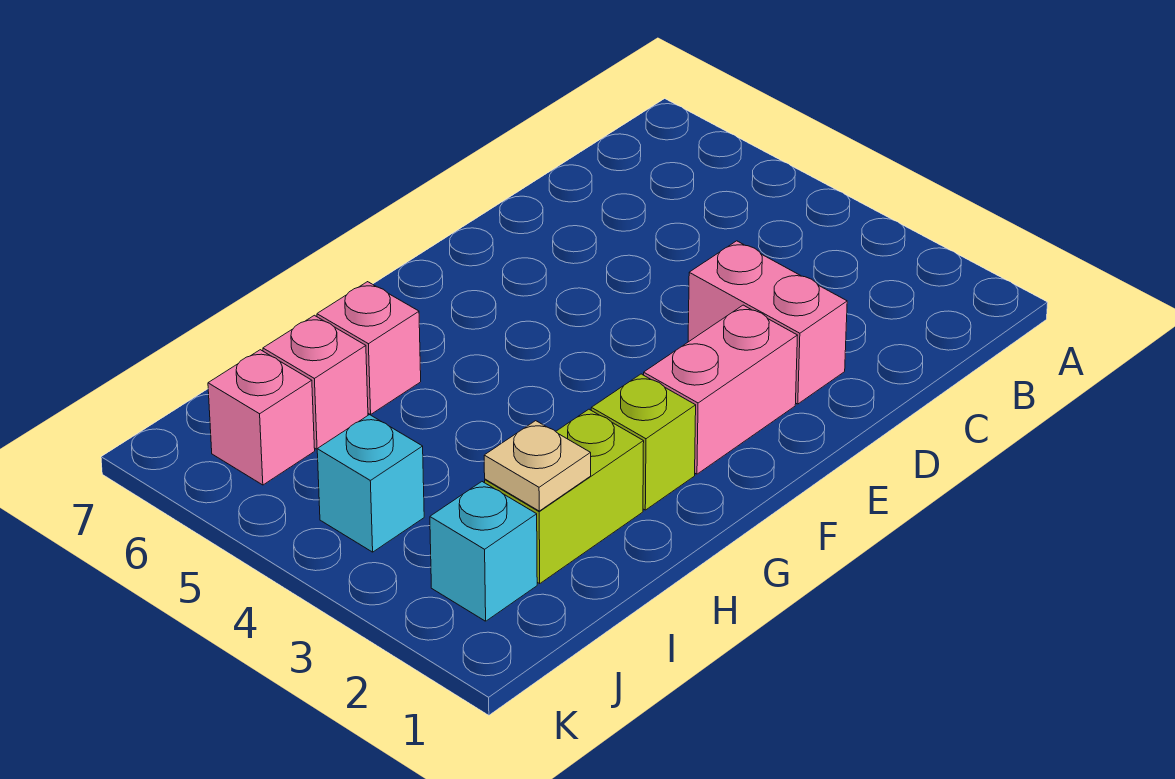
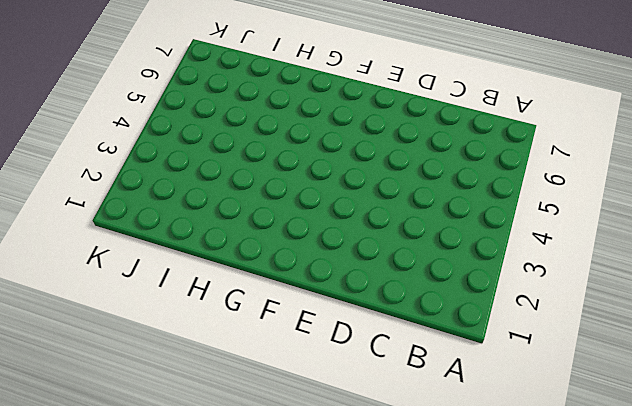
none -> pink brick D2:D3 level 1
none -> pink brick E2:F2 level 1

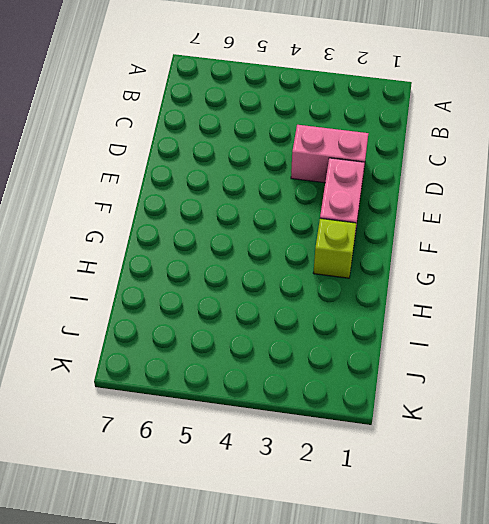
none -> lime brick H2:I2 level 1
none -> pink brick H6 level 1

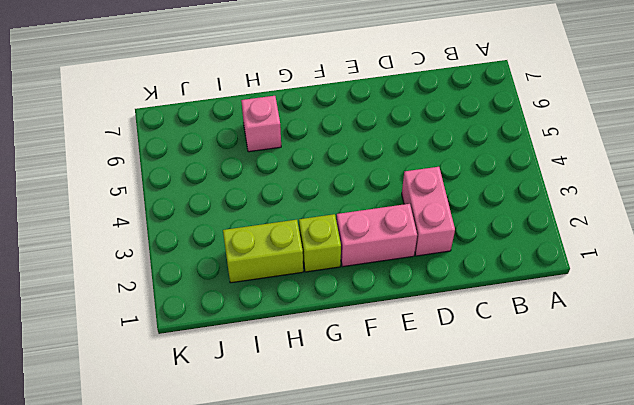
none -> pink brick I6 level 1
none -> cyan brick J2 level 1

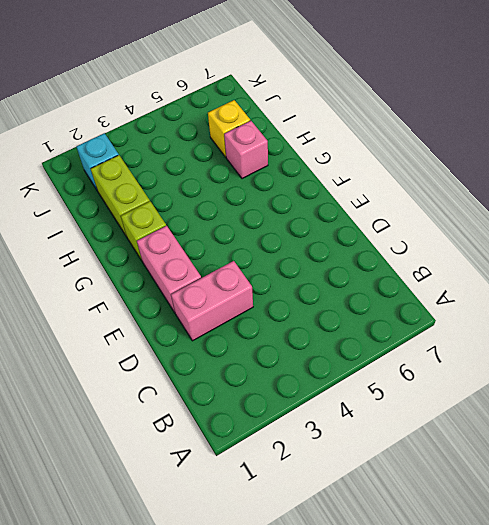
yellow brick I6 level 1 -> pink brick I6 level 1
none -> cyan brick J4 level 1
none -> pink brick J6 level 1

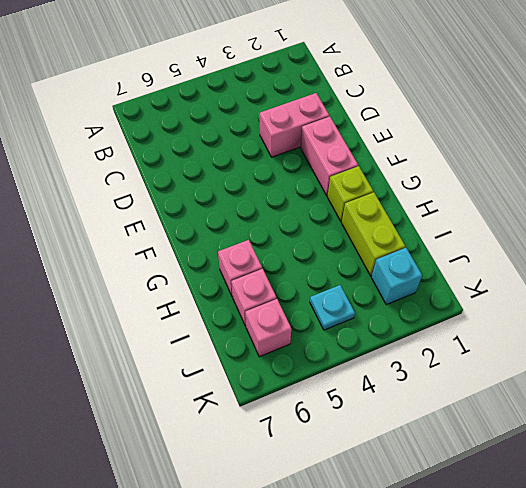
cyan plate J4 level 1 -> cyan brick J4 level 1
none -> tan plate I2 level 2

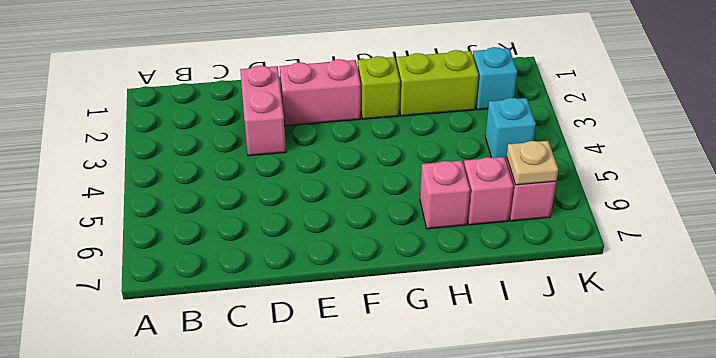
tan plate J6 level 2 -> tan plate I2 level 2

